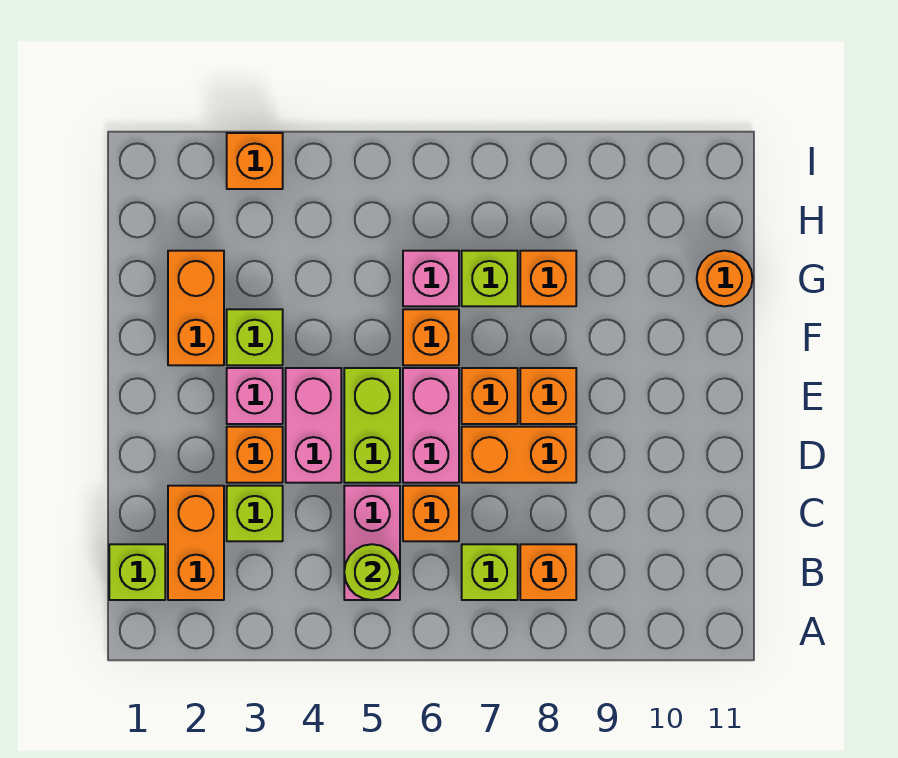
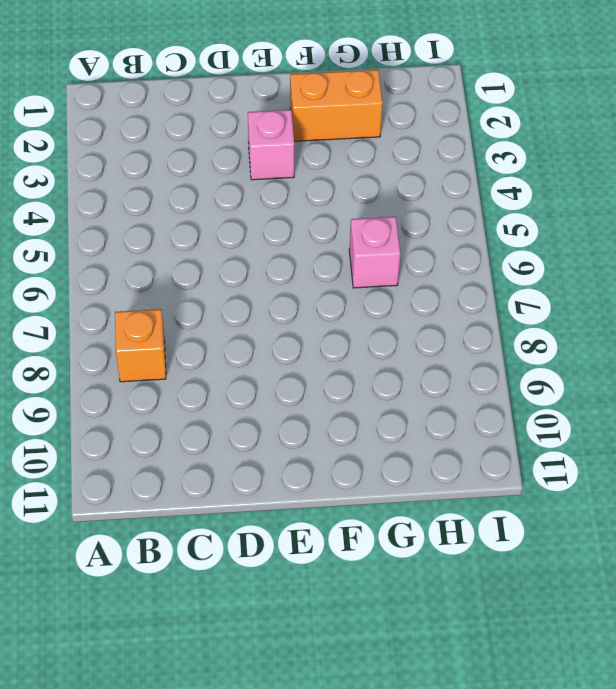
none -> lime brick B1 level 1
none -> orange brick B2:C2 level 1
none -> pink brick B5:C5 level 1

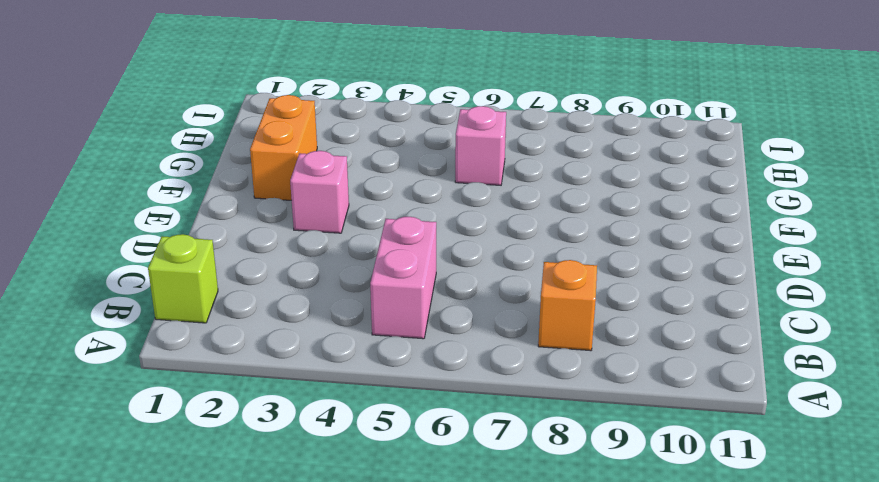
none -> orange brick B2:C2 level 1
none -> lime brick B7 level 1
none -> lime brick C3 level 1

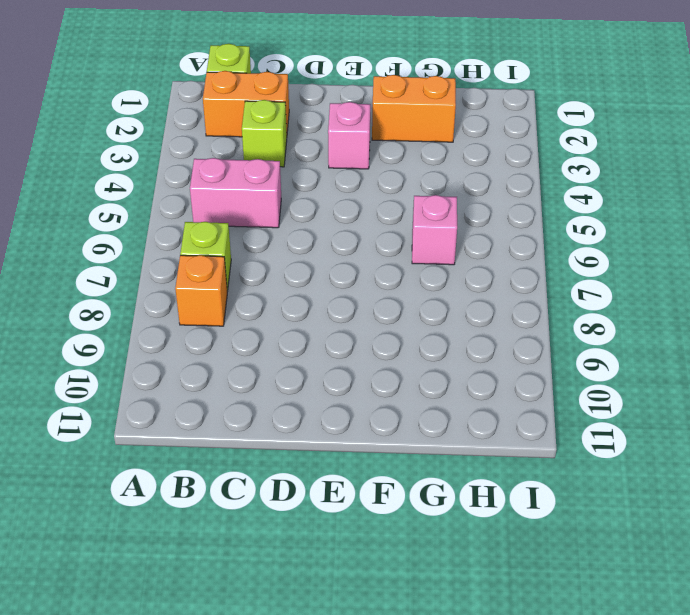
none -> orange brick C6 level 1
none -> orange brick D3 level 1
none -> pink brick D4:E4 level 1

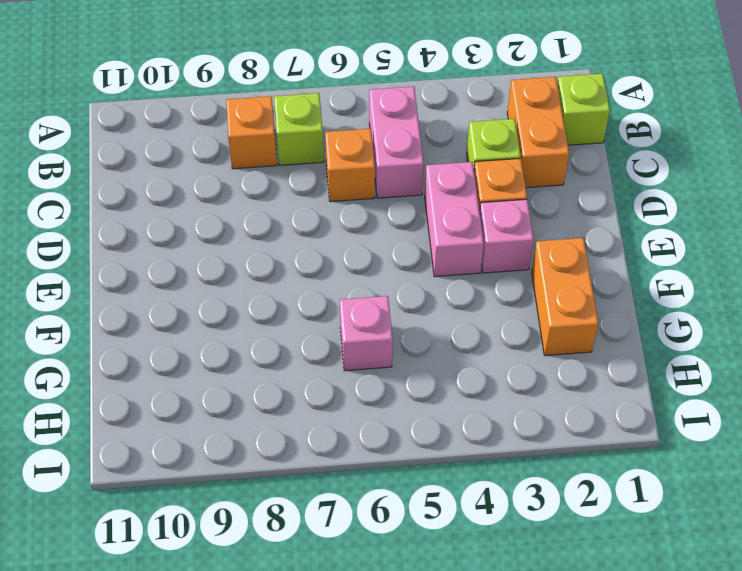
none -> lime brick D5:E5 level 1
none -> pink brick D6:E6 level 1
none -> orange brick D7:D8 level 1

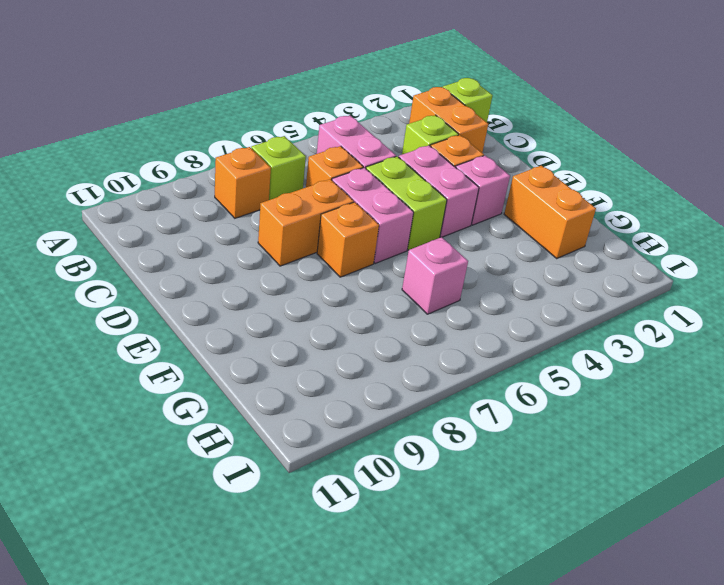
none -> orange brick E8 level 1
none -> lime brick F3 level 1
none -> orange brick F6 level 1

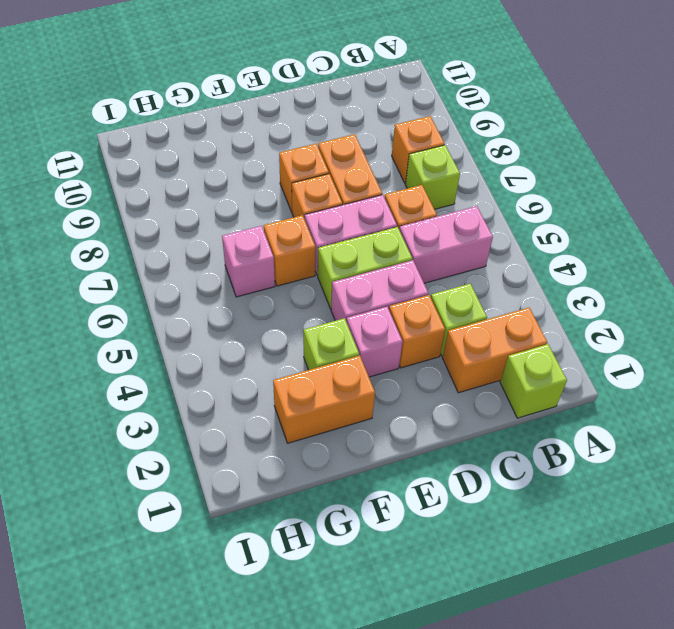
none -> lime brick G7 level 1
none -> orange brick G8 level 1
none -> orange round brick G11 level 1

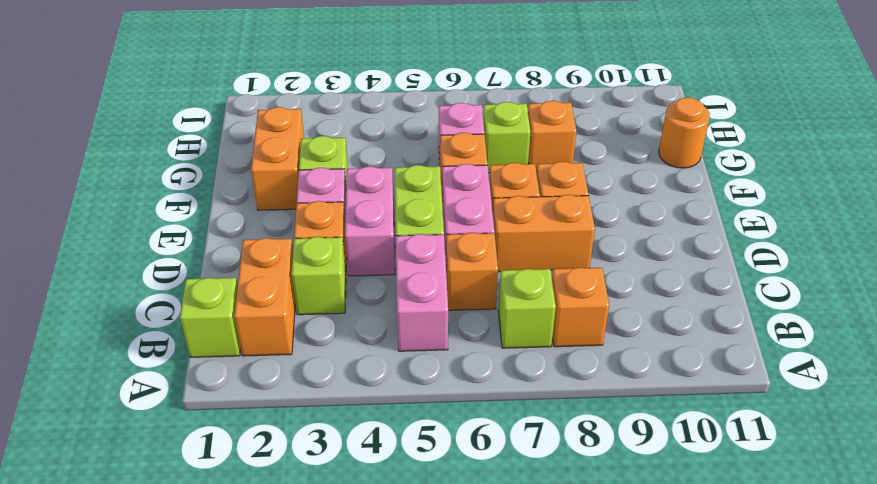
none -> orange brick I3 level 1
none -> lime round brick B5 level 2

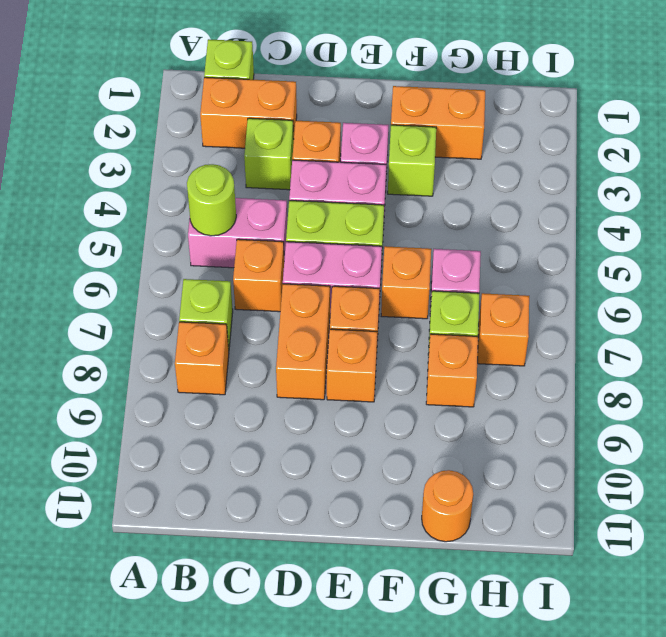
orange brick H7 level 1 -> orange brick I3 level 1

